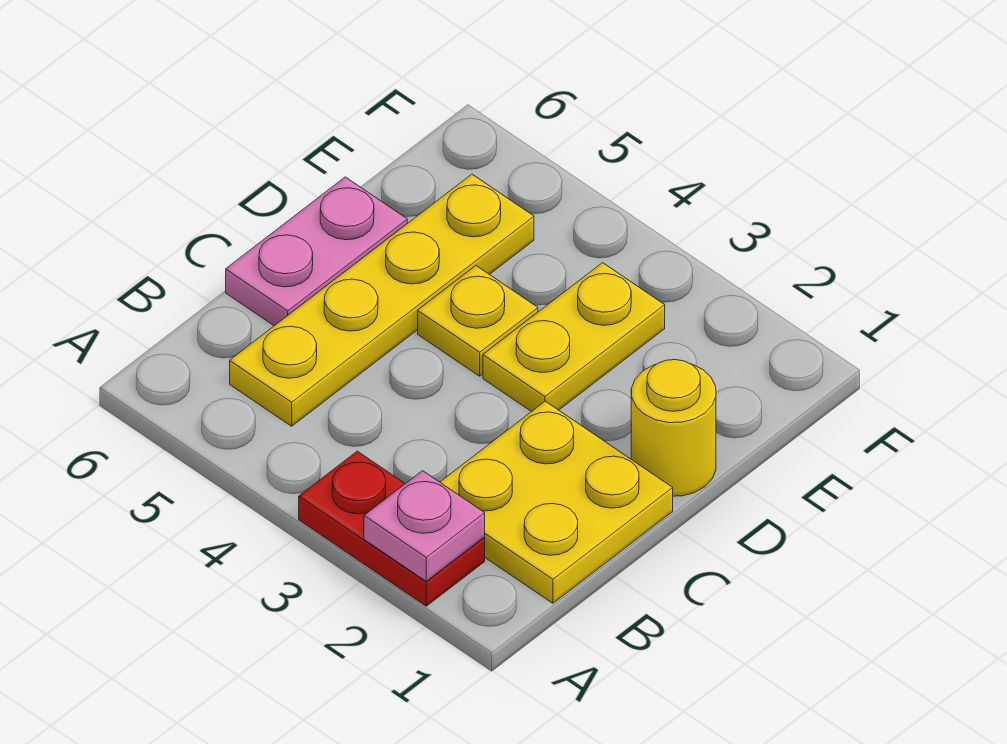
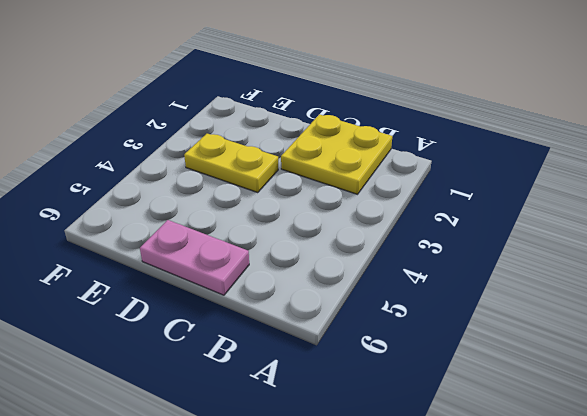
none -> red plate A2:A3 level 1
none -> yellow plate B5:E5 level 1

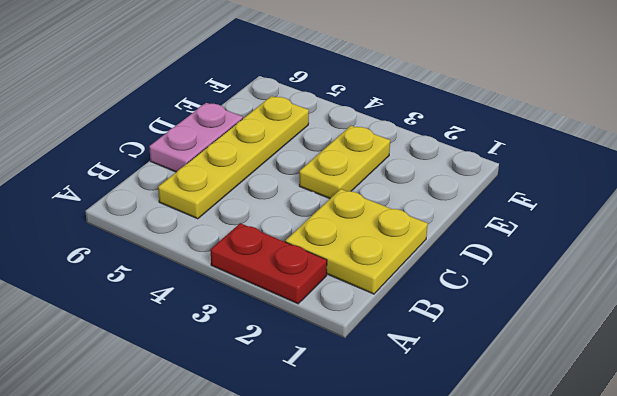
none -> yellow round brick D1 level 1
none -> yellow plate D4 level 1

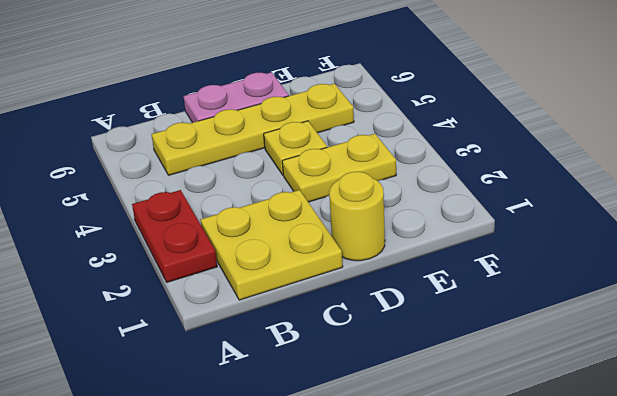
none -> pink plate A2 level 2

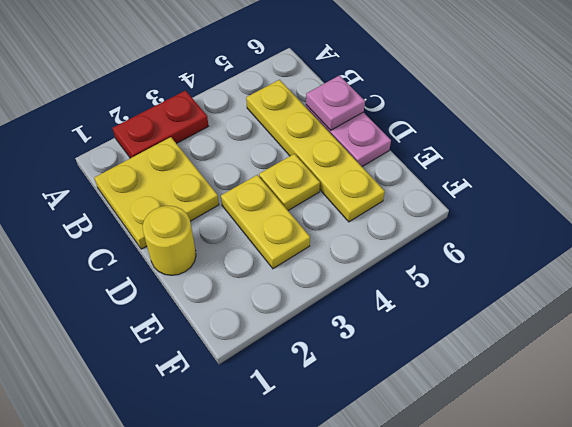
pink plate C6 level 2 -> pink plate A2 level 2

